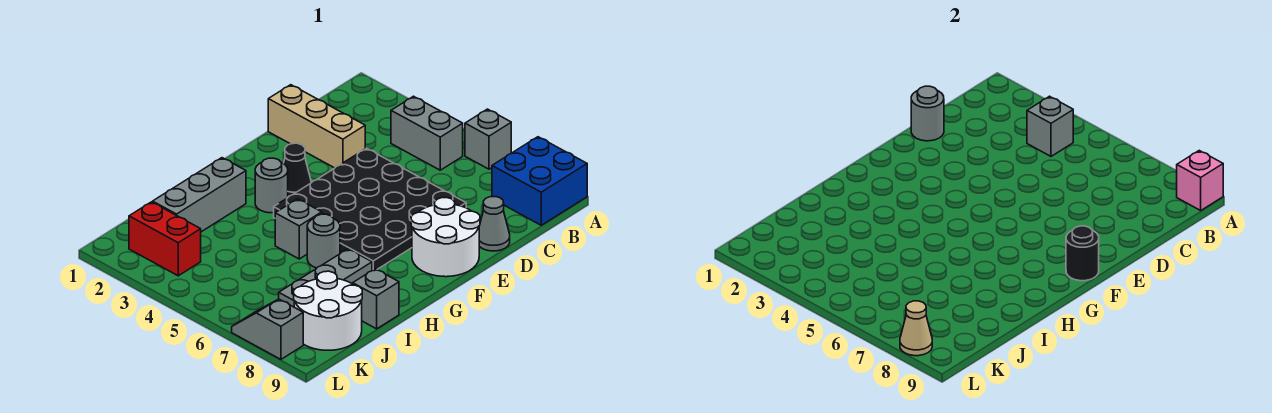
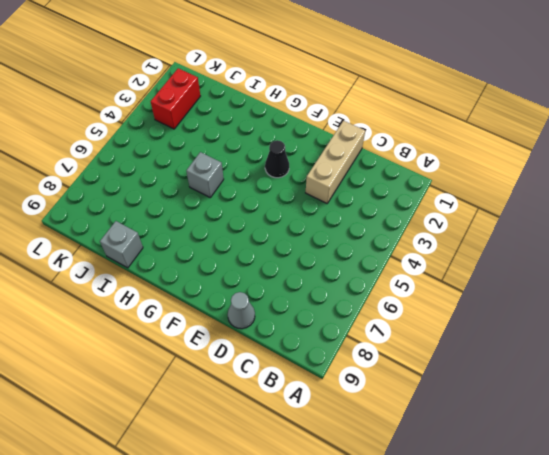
none -> grey brick A6 level 1
none -> blue brick A8:B9 level 1
none -> grey brick B4:B5 level 1

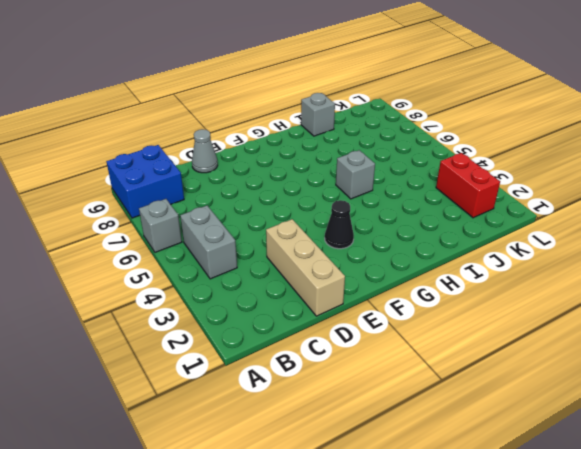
none -> black plate D4:G7 level 1
none -> white round brick E8:F9 level 1
none -> grey round brick G3 level 1

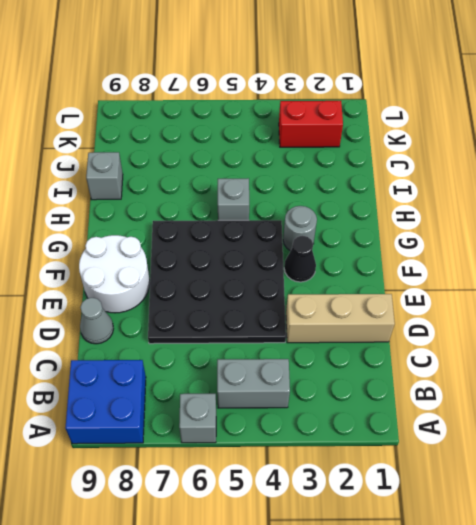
none -> grey brick H2:J2 level 1
none -> grey round brick H6 level 1
none -> grey plate H7:J7 level 1

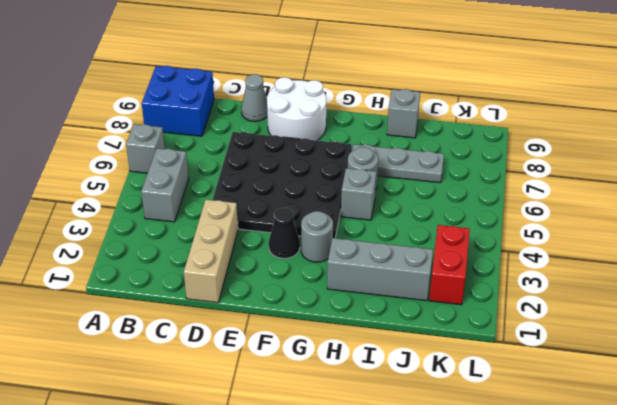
none -> white round brick J8:K9 level 1
none -> grey slope L7:L8 level 1 top 8
none -> pink brick A9 level 2

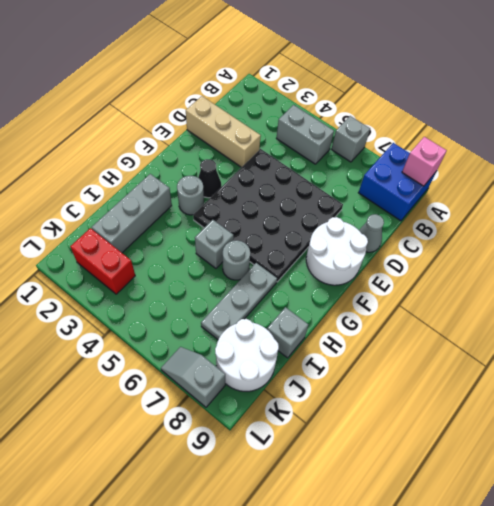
none -> grey brick B4 level 2
none -> grey round brick D1 level 2
none -> black round brick F9 level 2

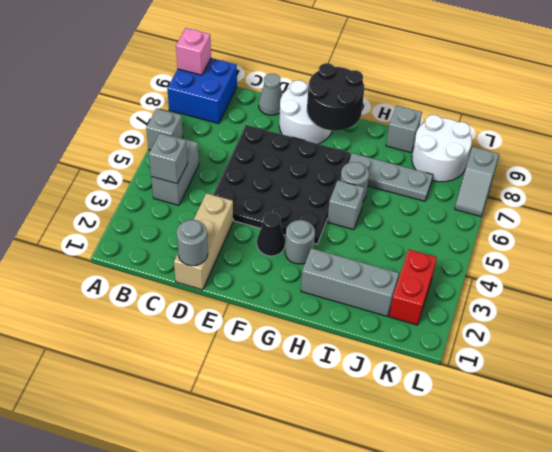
black round brick F8:G9 level 2 -> black round brick F9 level 2
none -> tan cone L8 level 2

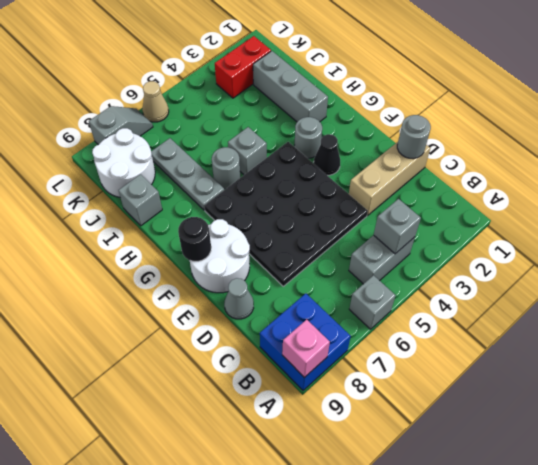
tan cone L6 level 1 -> tan cone L8 level 2

